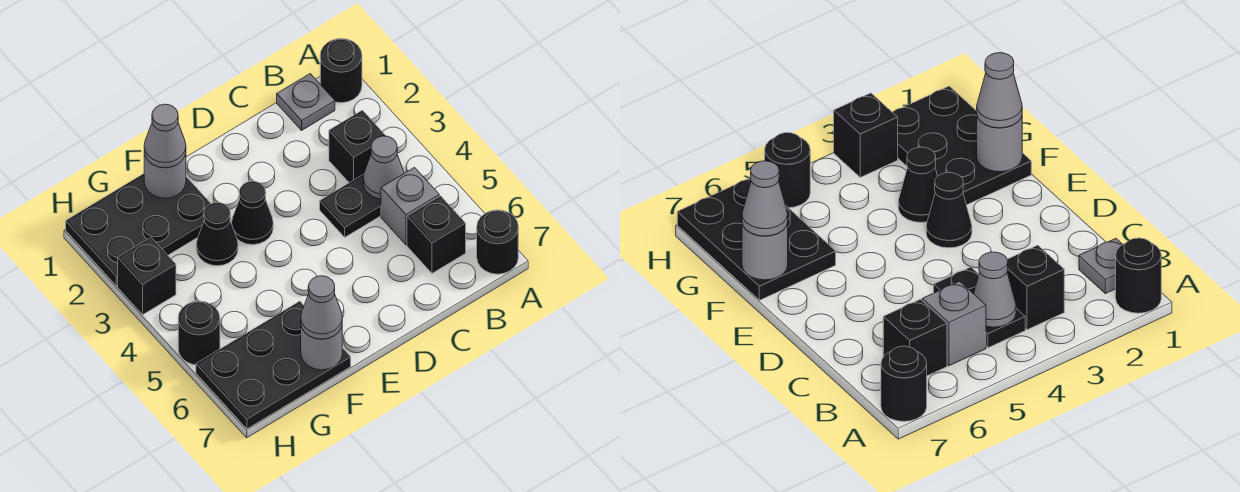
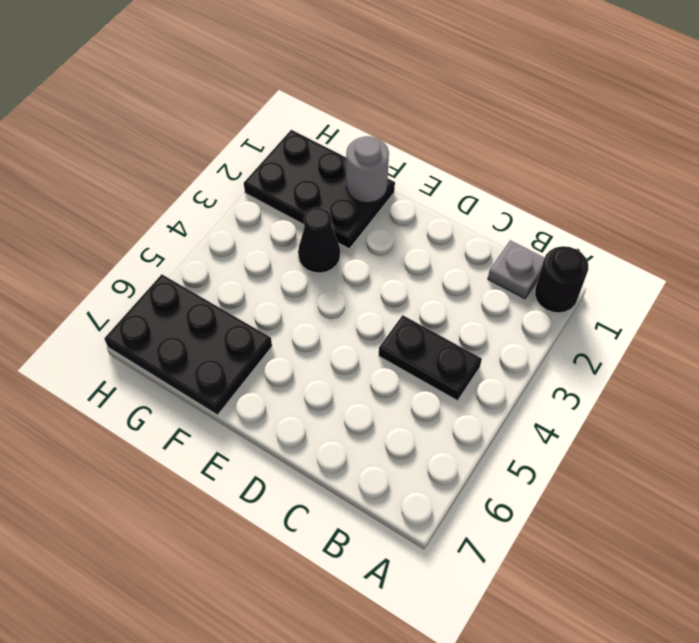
none -> black round brick A7 level 1
none -> black brick B3 level 1
none -> grey brick B5 level 1

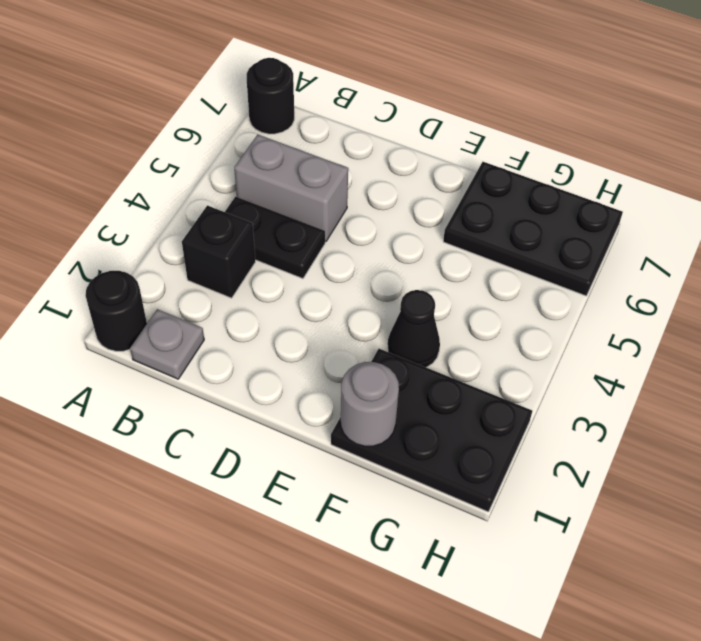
grey brick B5:C5 level 1 -> grey brick B5 level 1
none -> black brick B6 level 1
none -> black cone E3 level 1
none -> black brick H3 level 1

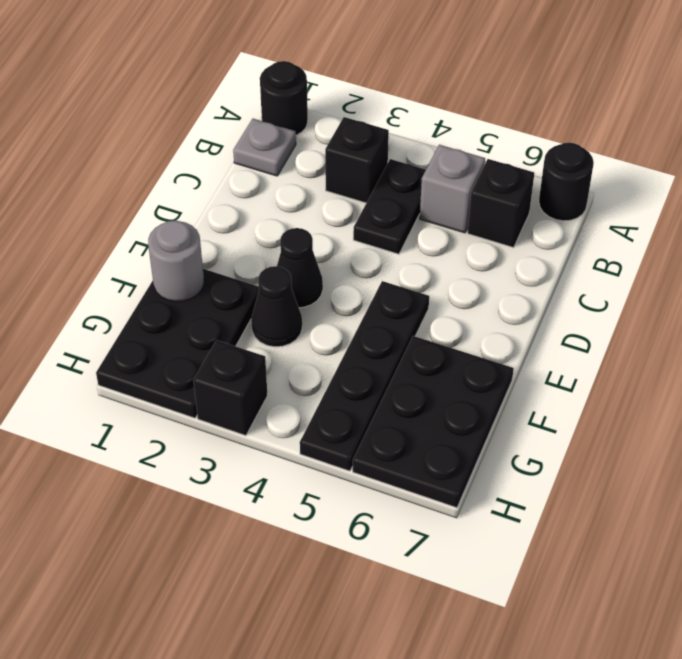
black plate E5:H5 level 1 -> black round brick H5 level 1
none -> grey cone B4 level 2
none -> grey round brick F7 level 2
none -> grey cone F1 level 3

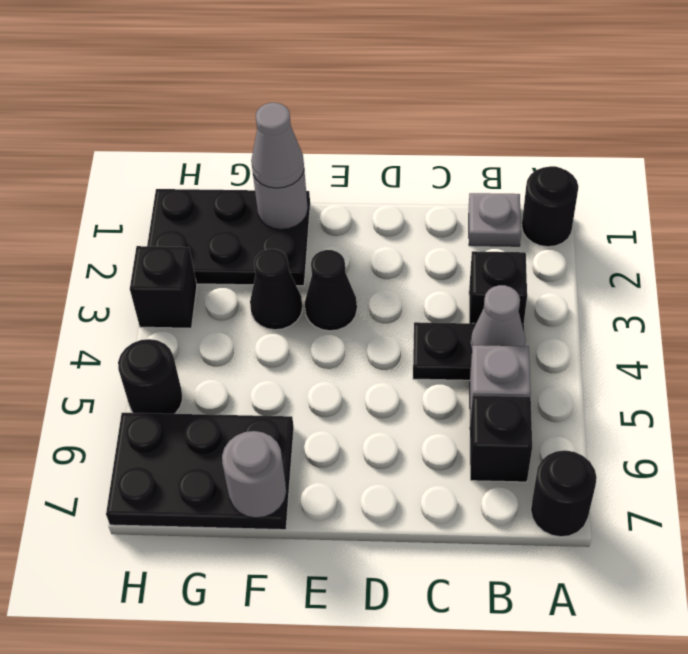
none -> grey cone F7 level 3

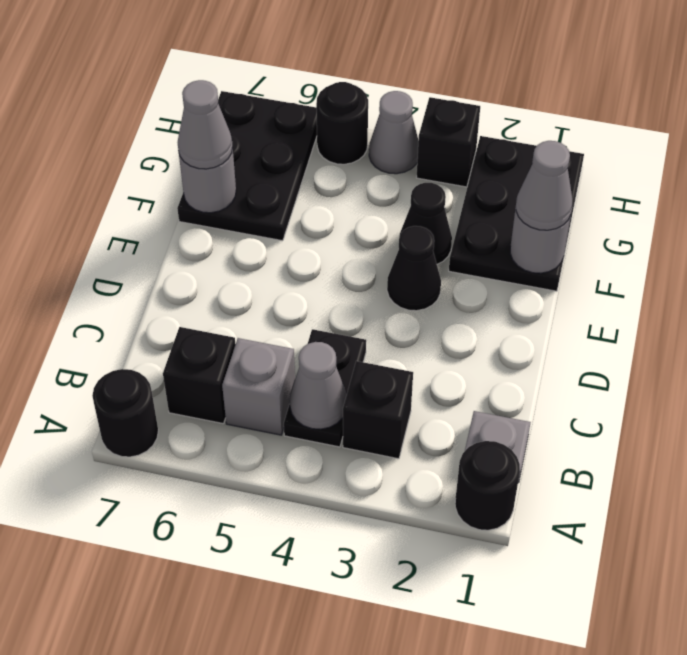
grey cone H4 level 1 -> none

